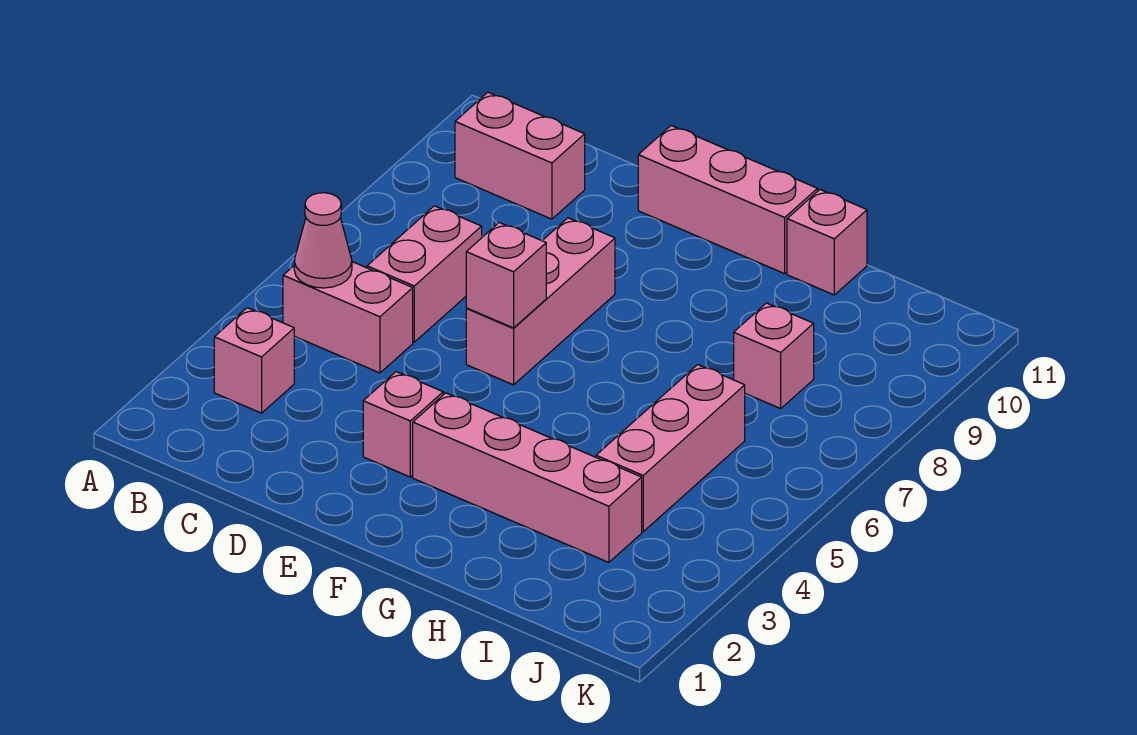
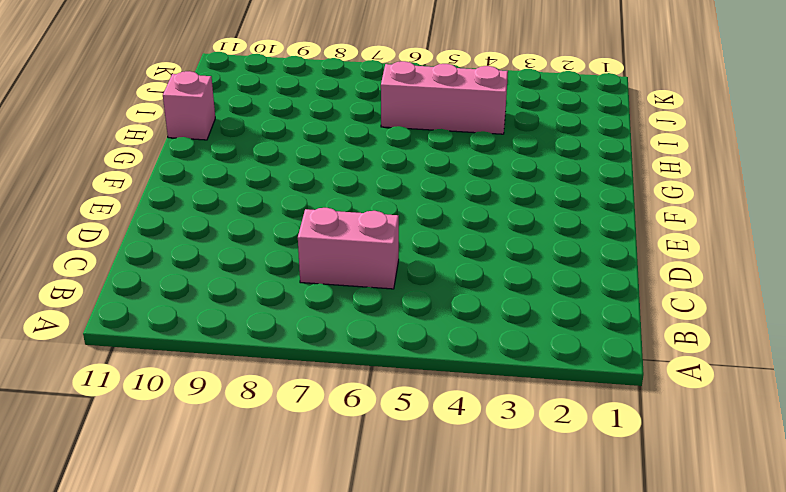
none -> pink brick B3 level 1
none -> pink brick B5:C5 level 1
none -> pink brick B10:C10 level 1

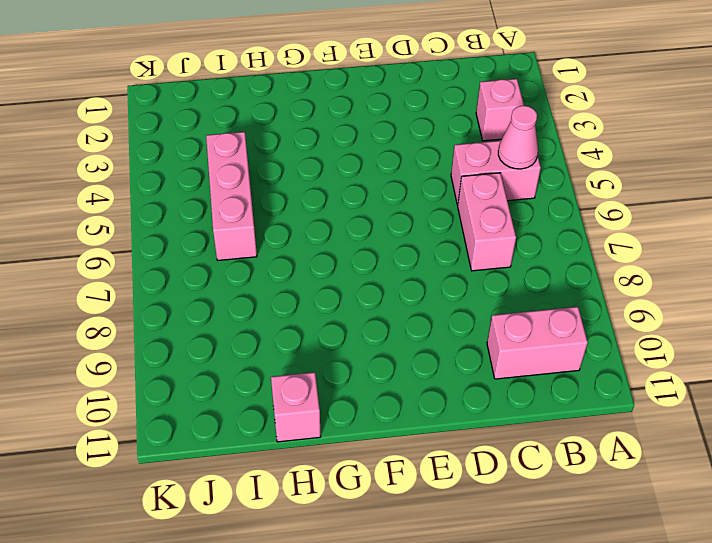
none -> pink brick E3 level 1
none -> pink brick E6:E8 level 1
none -> pink brick E11:G11 level 1

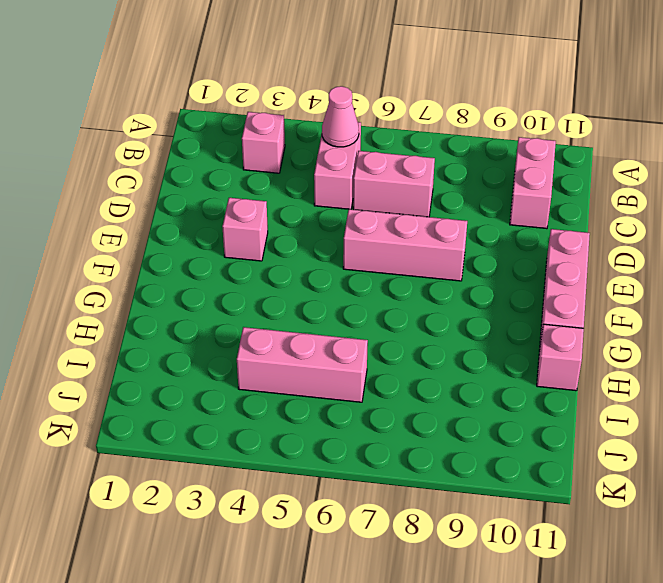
none -> pink brick F3:I3 level 1
none -> pink brick I8 level 1
none -> pink brick E6 level 2

